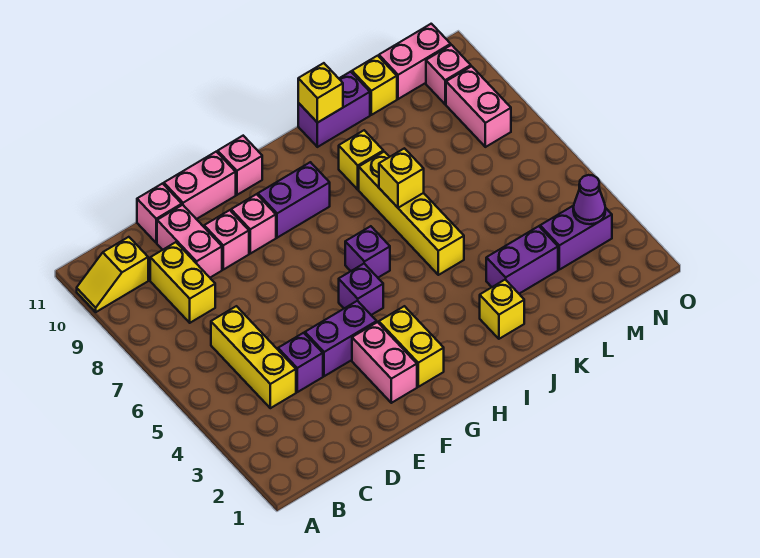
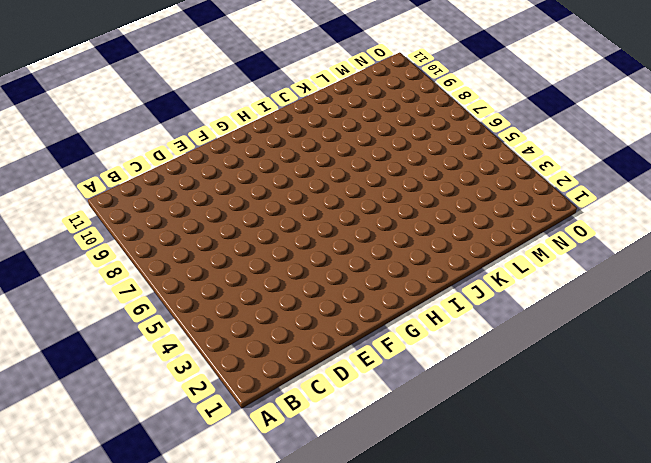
none -> yellow slope A10:B10 level 1 top B
none -> yellow brick C4:C6 level 1
none -> yellow brick C8:C9 level 1

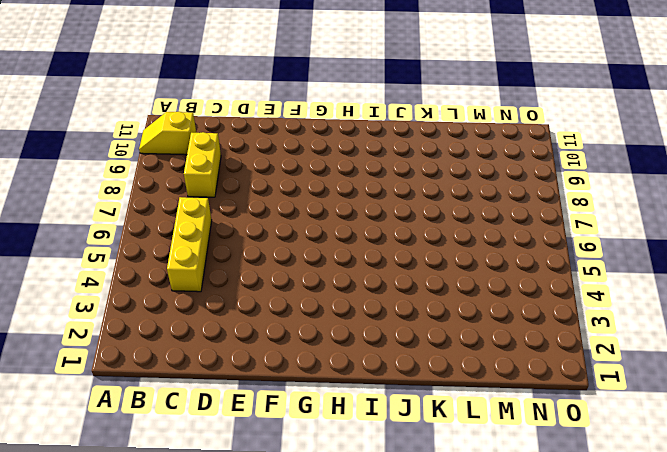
none -> purple brick D4 level 1
none -> pink brick D9:D10 level 1
none -> pink brick D11 level 1

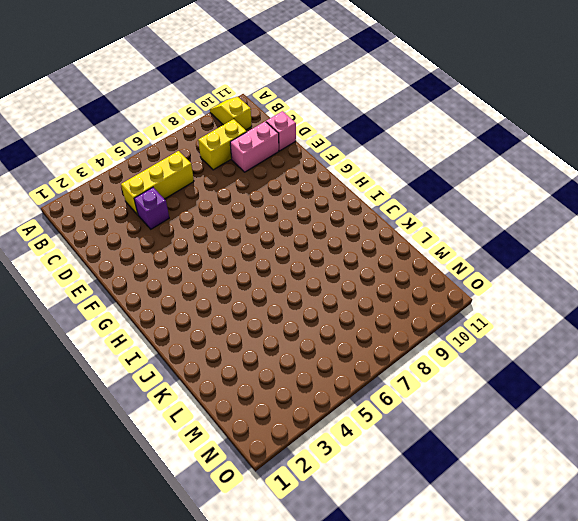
none -> purple brick E4:F4 level 1
none -> pink brick E9 level 1
none -> pink brick E11:F11 level 1

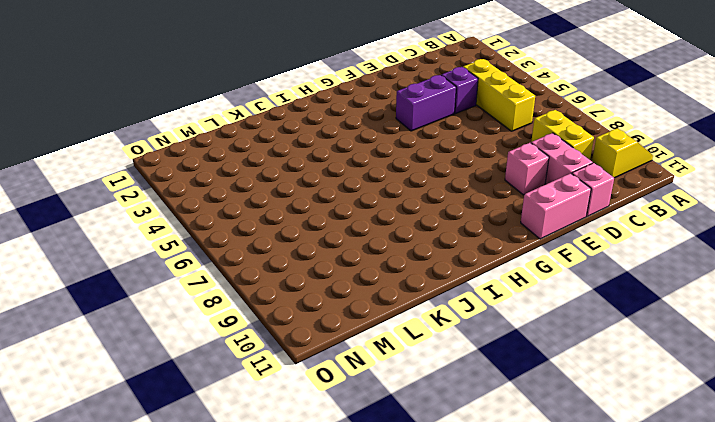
none -> pink brick F2:F3 level 1
none -> pink brick F9 level 1
none -> yellow brick G2:G3 level 1

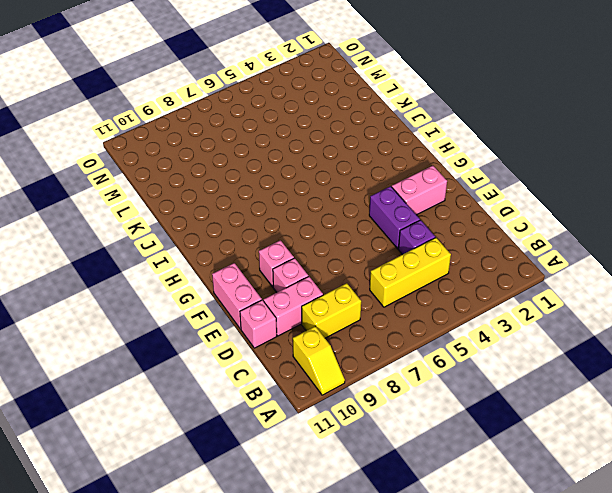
none -> yellow brick G2:G3 level 1
none -> purple brick G5 level 1
none -> purple brick G9:H9 level 1

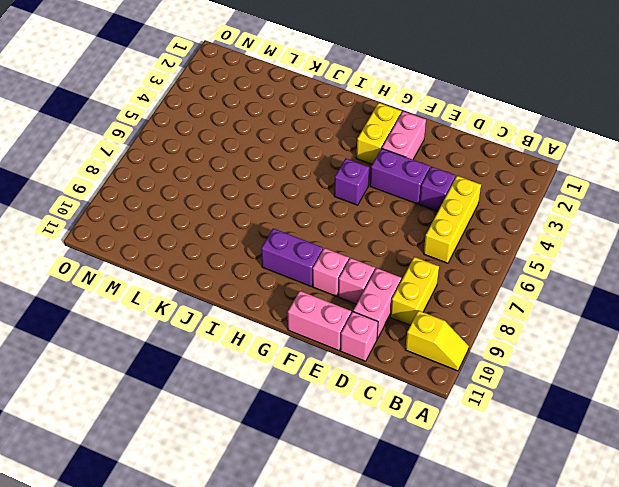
none -> pink brick G11 level 1
none -> purple brick H6 level 1
none -> yellow brick J2 level 1

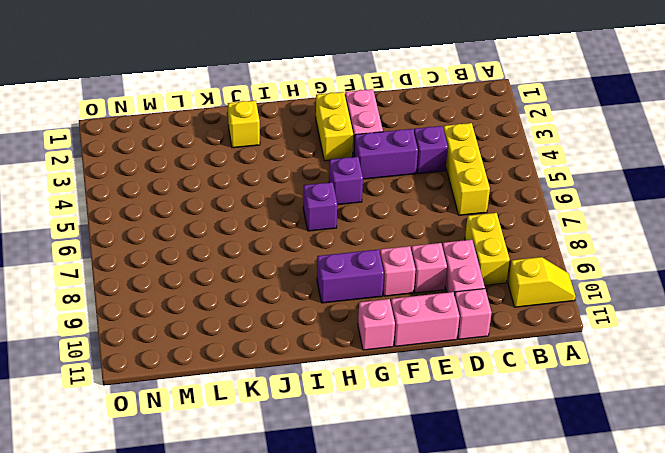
none -> yellow brick J5:J8 level 1
none -> yellow brick J9 level 1
none -> purple brick J11:K11 level 1

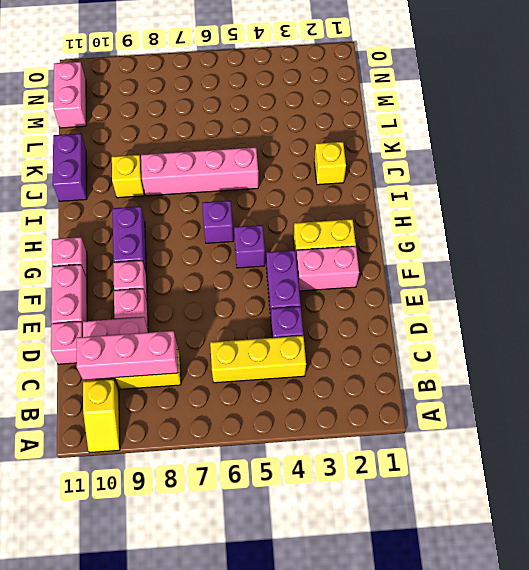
pink brick C8:C10 level 2 -> none
pink brick J5:J8 level 1 -> yellow brick J5:J8 level 1
none -> purple brick K3:L3 level 1
none -> yellow brick L11 level 1
none -> purple brick M3:N3 level 1

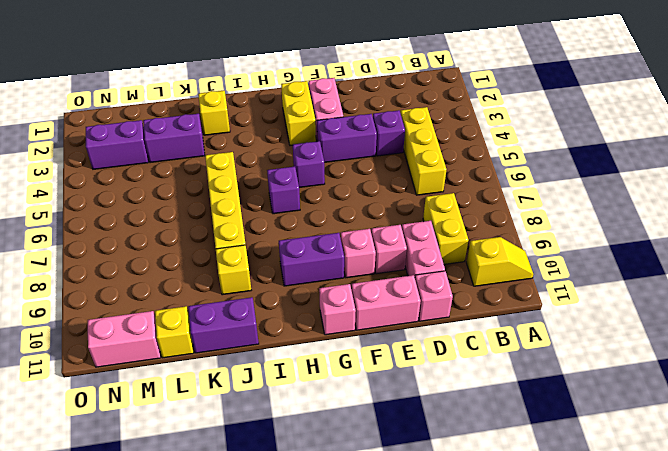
none -> pink brick N8:N9 level 1
none -> pink brick N10 level 1
none -> yellow brick J7 level 2

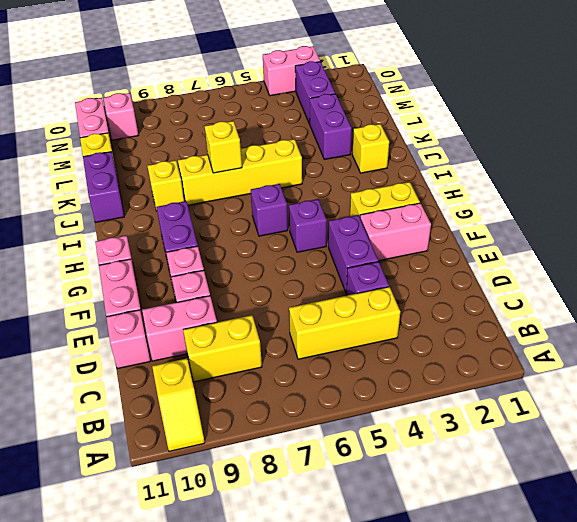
pink brick O3:O4 level 1 -> pink brick N8:N9 level 1
none -> yellow brick J11 level 2
none -> purple cone N3 level 2

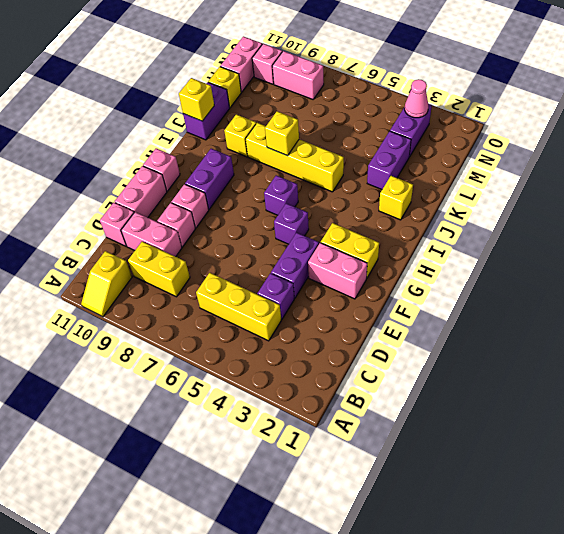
pink cone N3 level 2 -> purple cone N3 level 2

